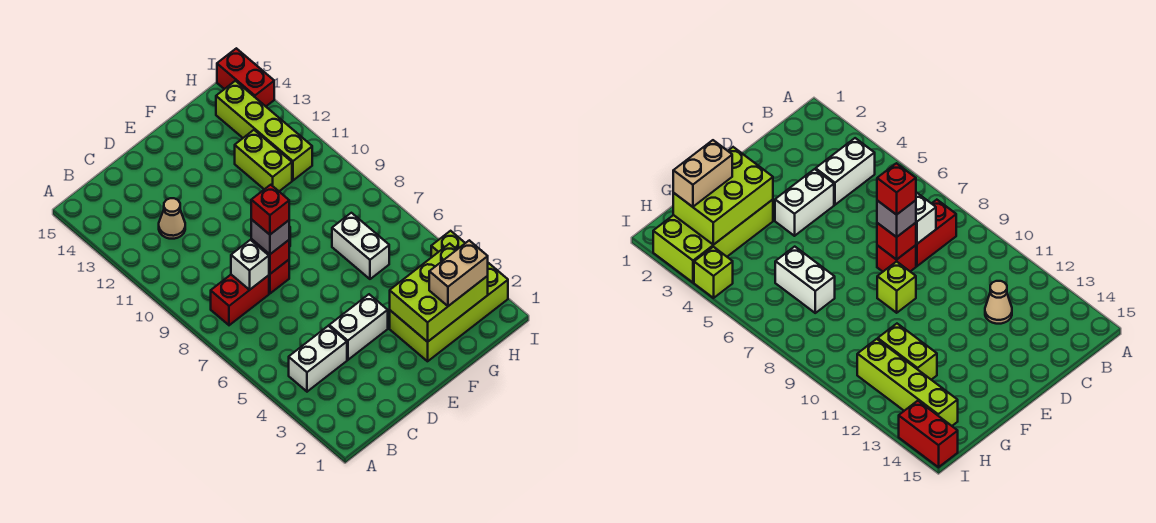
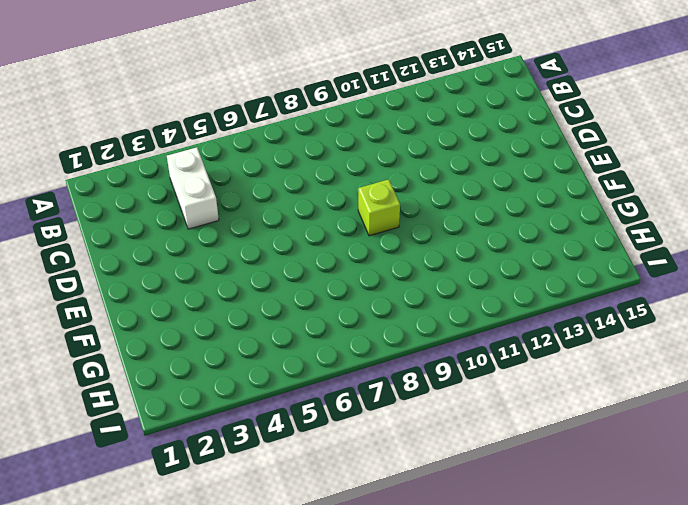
none -> red brick B8:C8 level 1
none -> tan cone C12 level 1
none -> white brick D4:E4 level 1

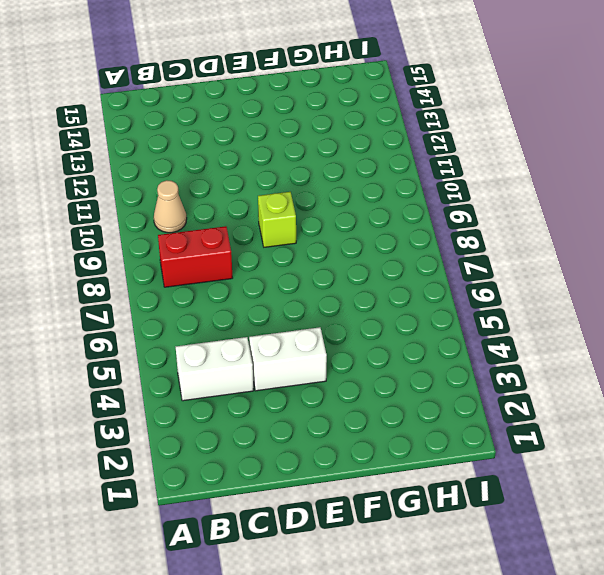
tan cone B10 level 1 -> tan cone C12 level 1
none -> red brick D8 level 1
none -> lime brick F2:I3 level 1
none -> white brick G6:G7 level 1

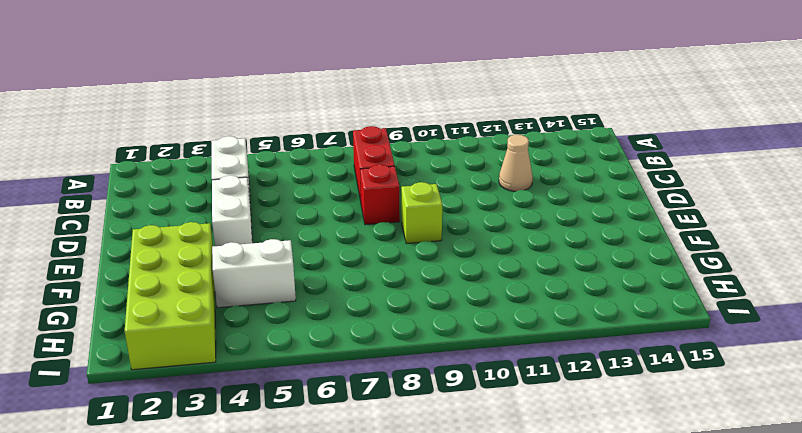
white brick G4:G5 level 1 -> white brick G6:G7 level 1
none -> lime brick G11:G12 level 1
none -> lime brick H11:H14 level 1
none -> lime brick I4 level 1

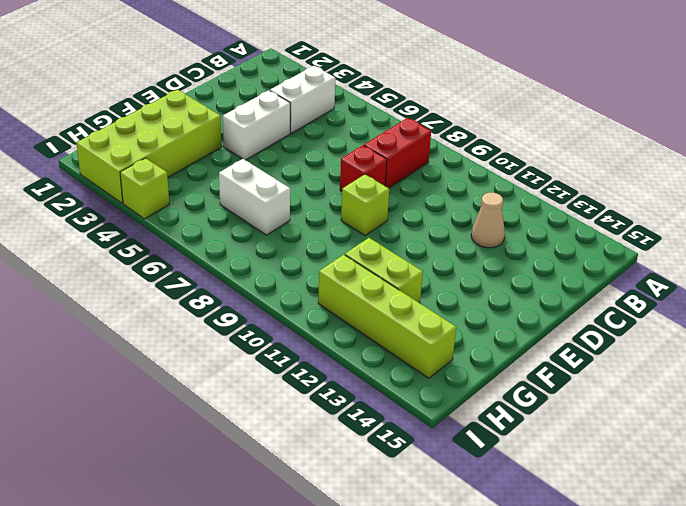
none -> red brick I14:I15 level 1
none -> white brick C8 level 2
none -> red brick D8 level 2

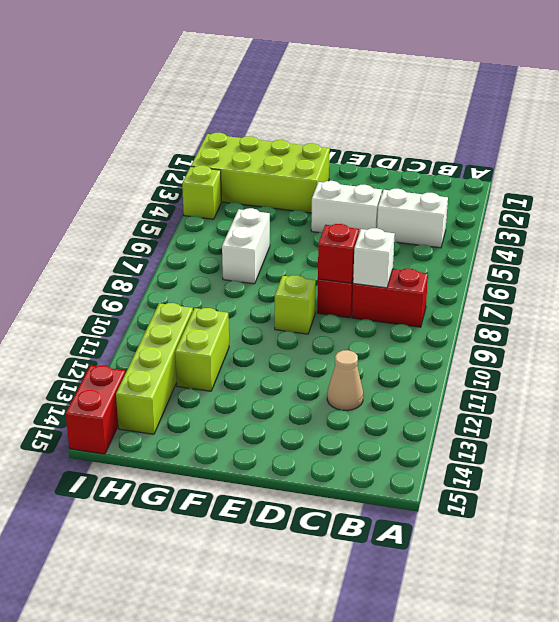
none -> lime brick F2:H3 level 2
none -> grey brick D8 level 3
none -> tan brick G2:H2 level 3

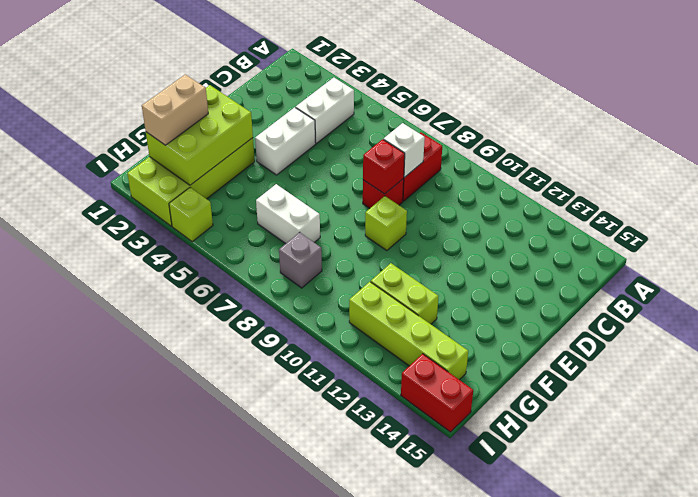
grey brick H8 level 1 -> grey brick D8 level 3
none -> tan cone C12 level 1
none -> red brick D8 level 4

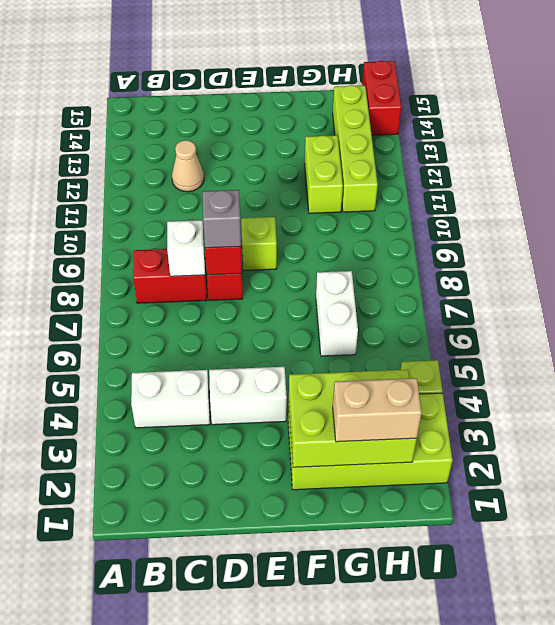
none -> red brick D8 level 4

